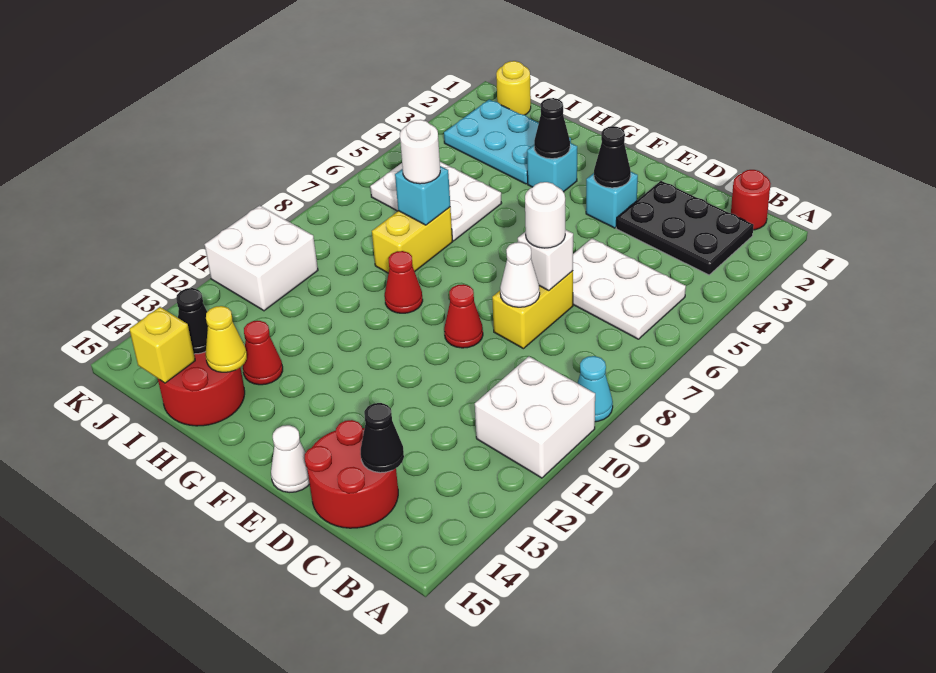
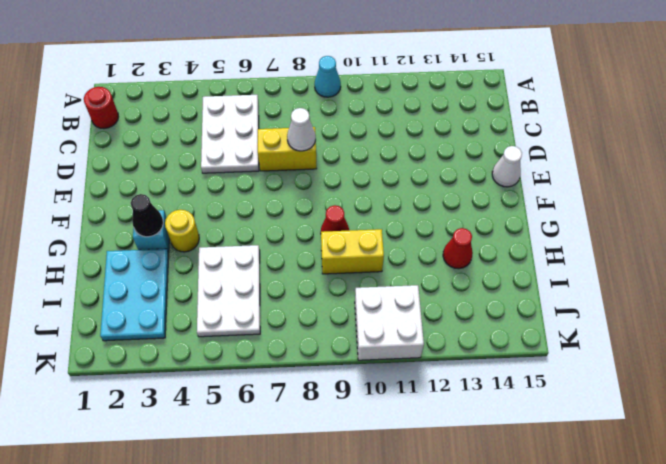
yellow round brick G4 level 1 -> yellow round brick J1 level 1
yellow brick H9:H10 level 1 -> yellow brick H7:H8 level 1
none -> white brick A10:B11 level 1
none -> black plate B2:D3 level 1
none -> red round brick C14:D15 level 1
none -> cyan brick E3 level 1

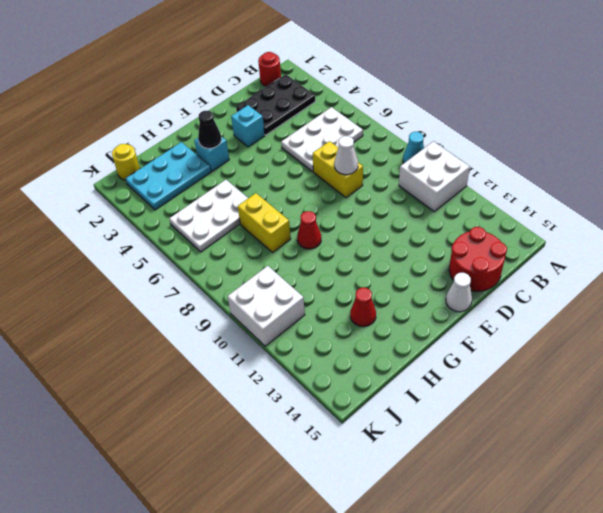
none -> red cone E9 level 1
none -> red round brick H14:I15 level 1
none -> black cone C14 level 2
none -> white brick D7 level 2

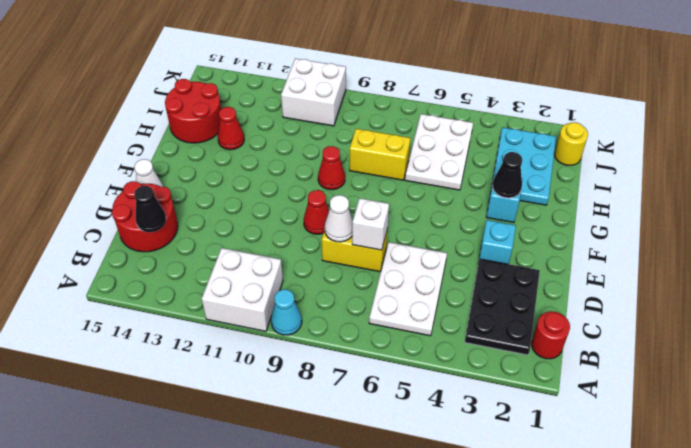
none -> black cone E3 level 2
none -> cyan brick H7 level 2
none -> yellow cone H14 level 2
none -> black cone I14 level 2

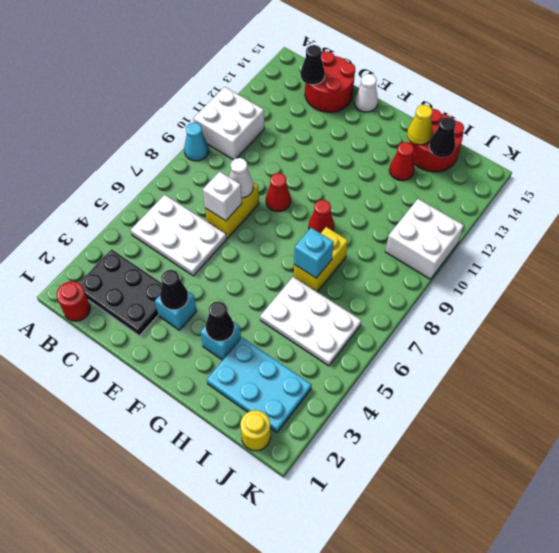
none -> yellow brick I15 level 2
none -> white round brick D7 level 3
none -> white round brick H7 level 3

